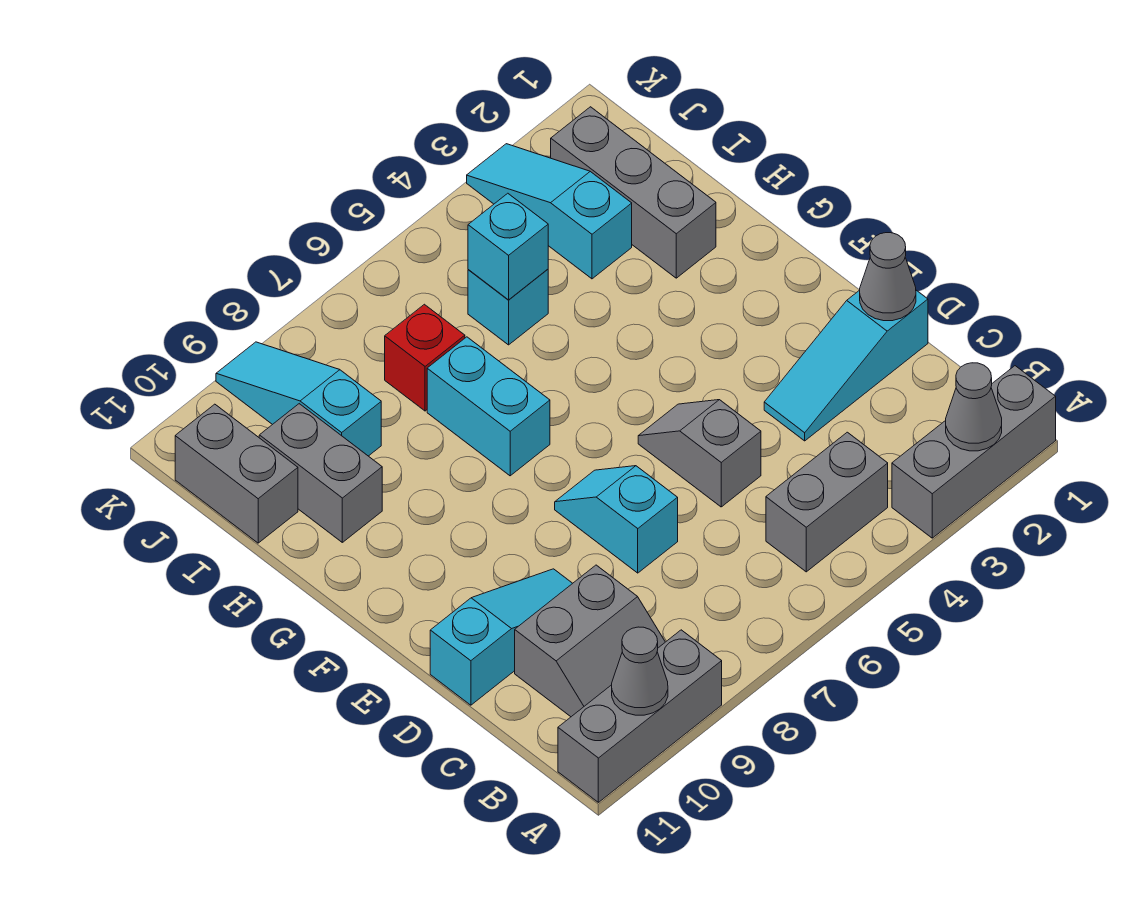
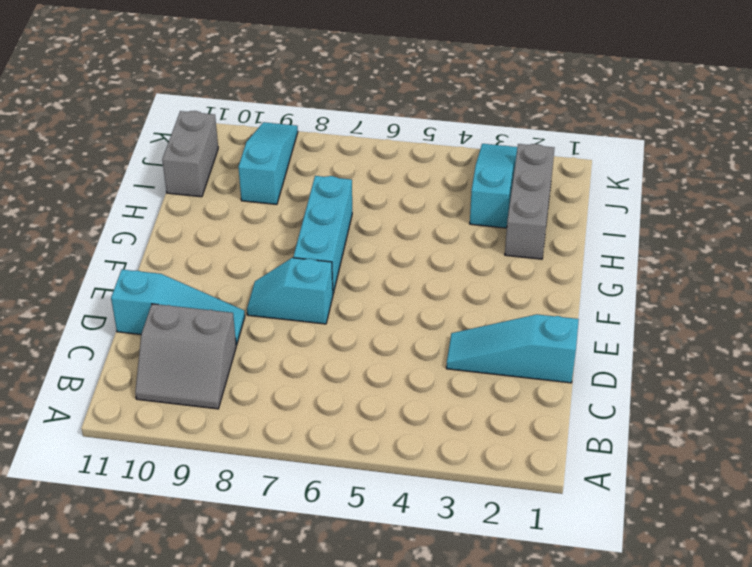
cyan slope E7:E8 level 1 top 7 -> cyan slope D7:E7 level 1 top D
cyan brick F7:H7 level 1 -> cyan brick G7:H7 level 1
none -> grey brick A1:A3 level 1
none -> grey brick A9:A11 level 1
none -> grey brick B4:B5 level 1

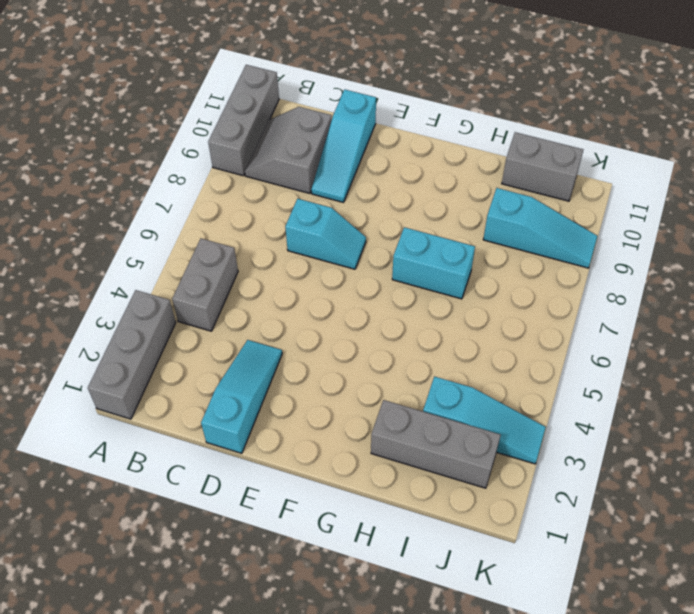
none -> grey slope D5:E5 level 1 top D
none -> grey brick H10:I10 level 1
none -> cyan brick I5 level 1

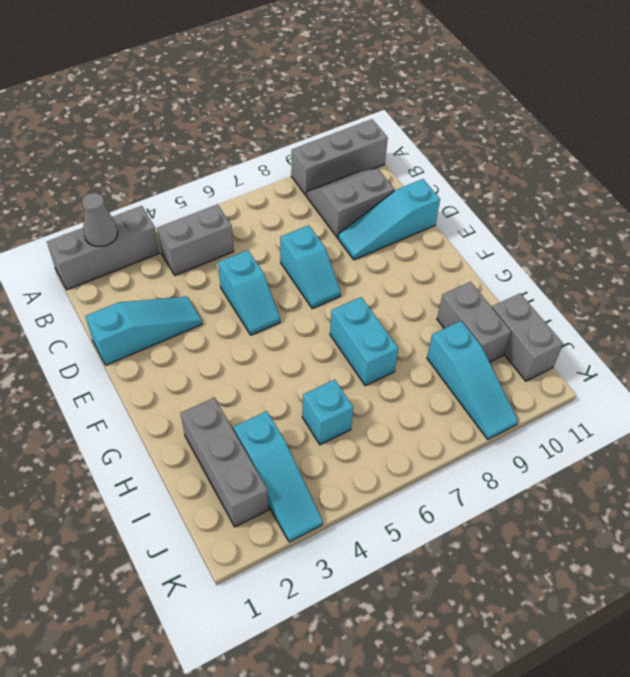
cyan slope D5:E5 level 1 top D -> grey slope D5:E5 level 1 top D
none -> red brick I7 level 1
none -> grey cone A10 level 2
none -> grey cone D1 level 2

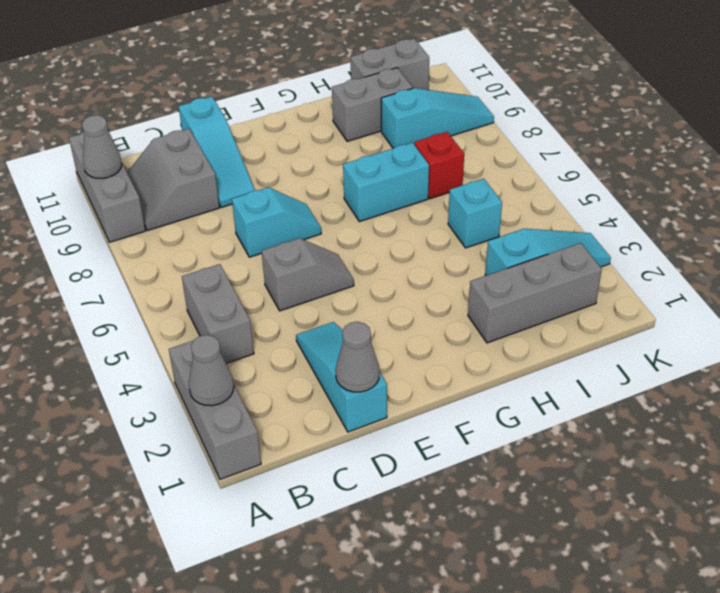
none -> cyan brick I5 level 2

